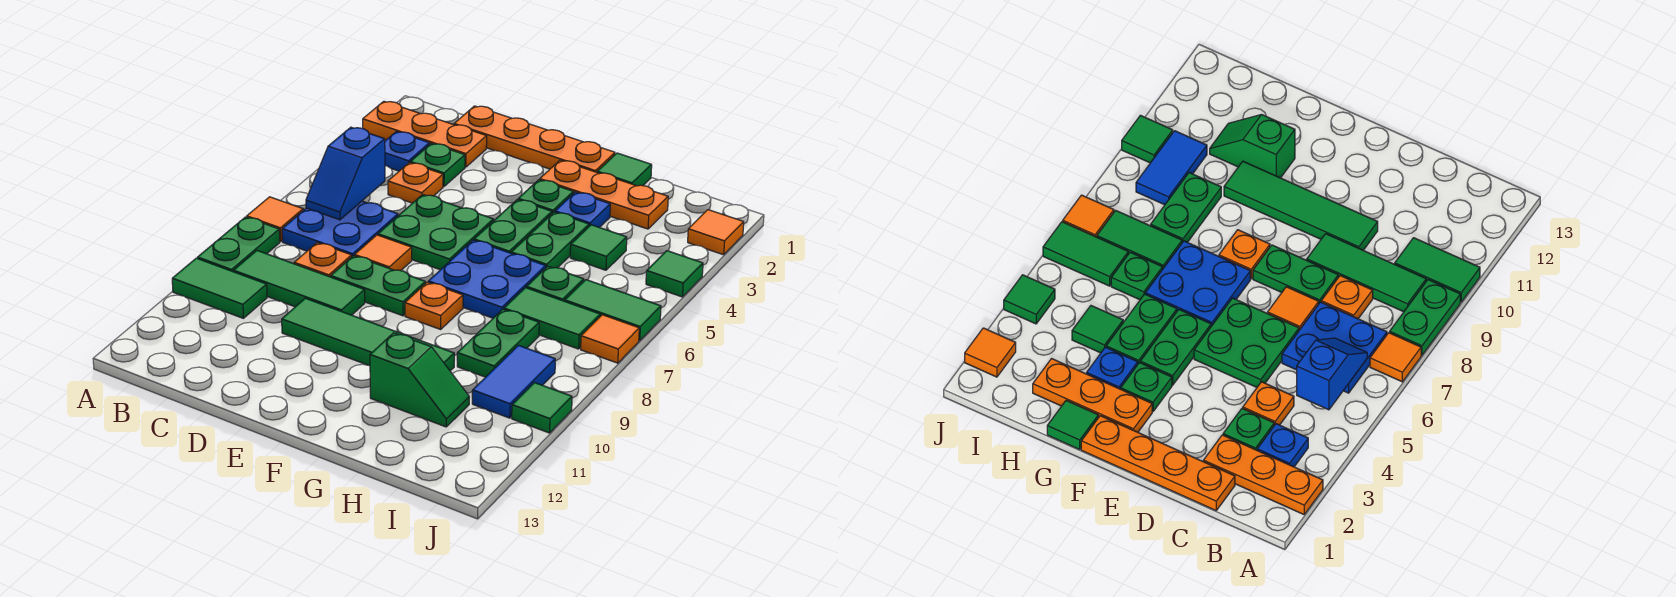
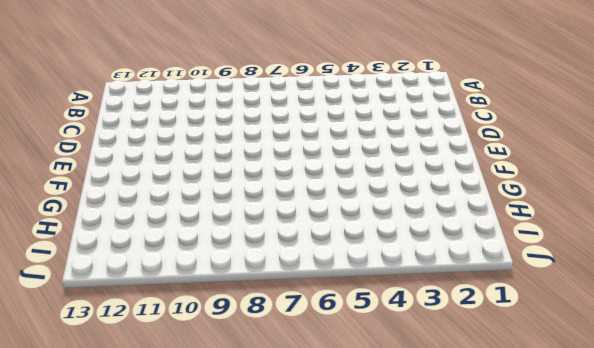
none -> orange plate A2:C2 level 1
none -> orange tile A7 level 1
none -> green plate A8:A9 level 1
none -> green tile A10:B10 level 1

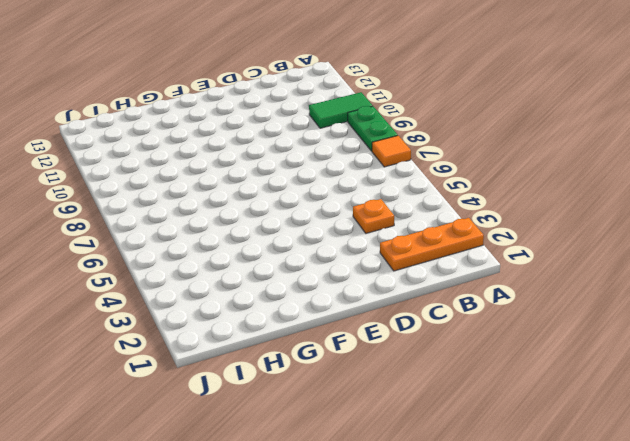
none -> blue plate B3 level 1
none -> blue plate B6:C7 level 1
none -> green tile B9:D9 level 1
none -> orange plate C1:F1 level 1

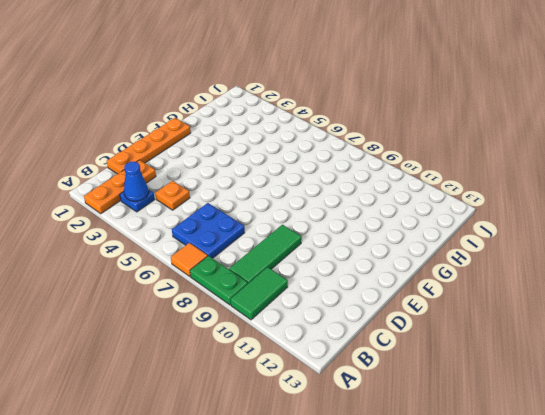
blue cone B3 level 2 -> none
none -> green plate C3 level 1
none -> orange plate C8 level 1
none -> green plate D5:E6 level 1
none -> orange tile D7 level 1

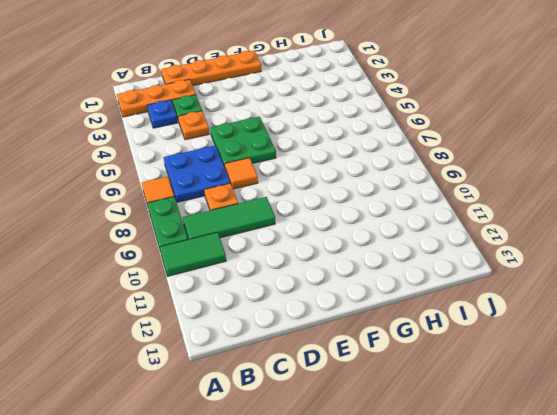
none -> green plate D8:E8 level 1
none -> green tile D10:G10 level 1
none -> orange plate F2:H2 level 1
none -> green plate F3 level 1

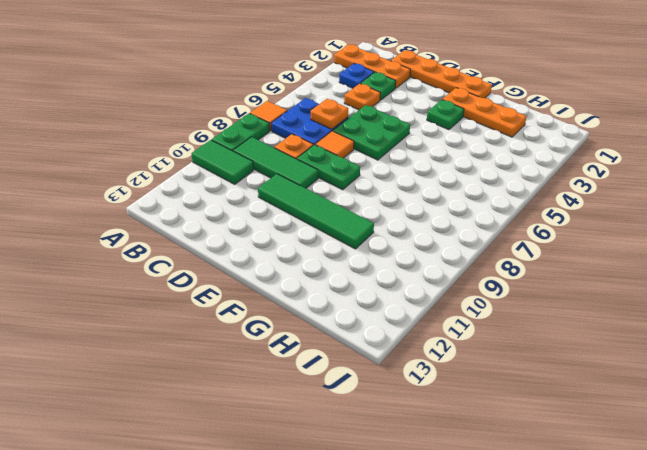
orange plate C6 level 2 -> orange plate F8 level 1
none -> green plate F4:F5 level 1
none -> blue plate F6:G7 level 1
none -> green tile G1 level 1
none -> blue plate G3 level 1

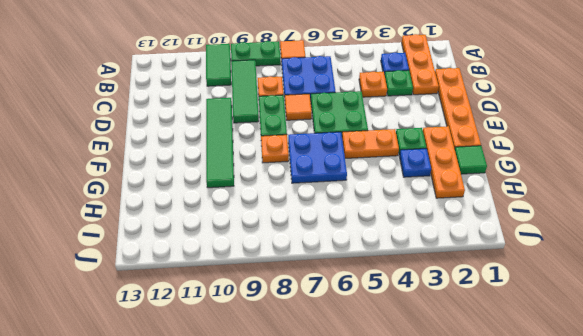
orange plate F4:F5 level 1 -> green plate F4:F5 level 1
none -> green plate G4:G5 level 1
none -> green slope G11:H11 level 1 top G
none -> green tile H4 level 1
none -> green plate H6 level 1

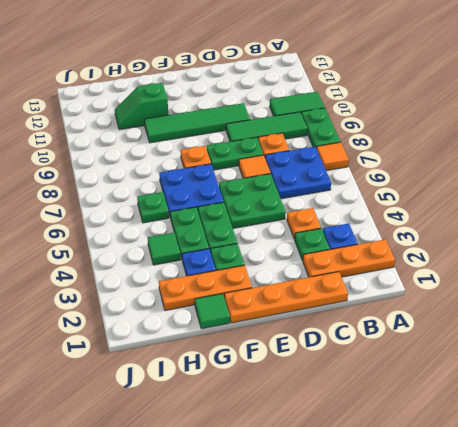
none -> green tile H7:I7 level 1
none -> green plate H8:H9 level 1
none -> green tile I6:J6 level 1
none -> blue tile I9:I10 level 1

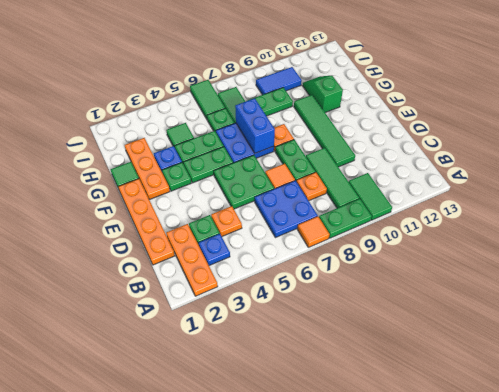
blue brick F7:G7 level 2 -> none
none -> orange tile J2 level 1
none -> green tile J4 level 1
none -> orange tile J7 level 1
none -> green tile J10 level 1

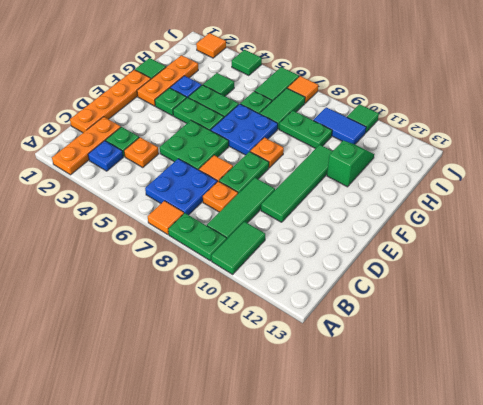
none -> blue slope B5:B6 level 2 top 5

